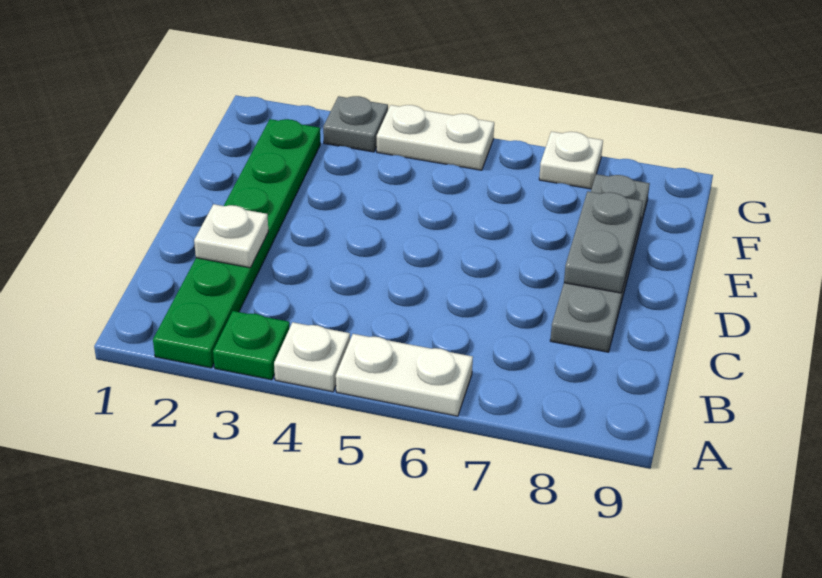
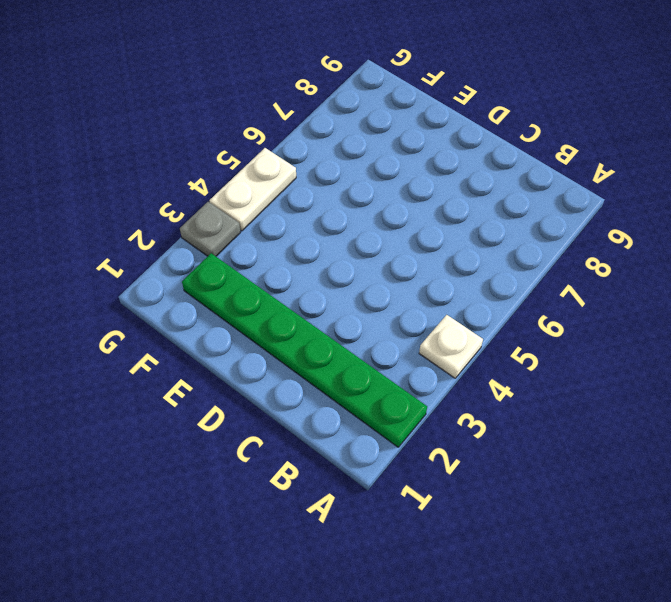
none -> green plate A3 level 1
none -> white plate A5:A6 level 1

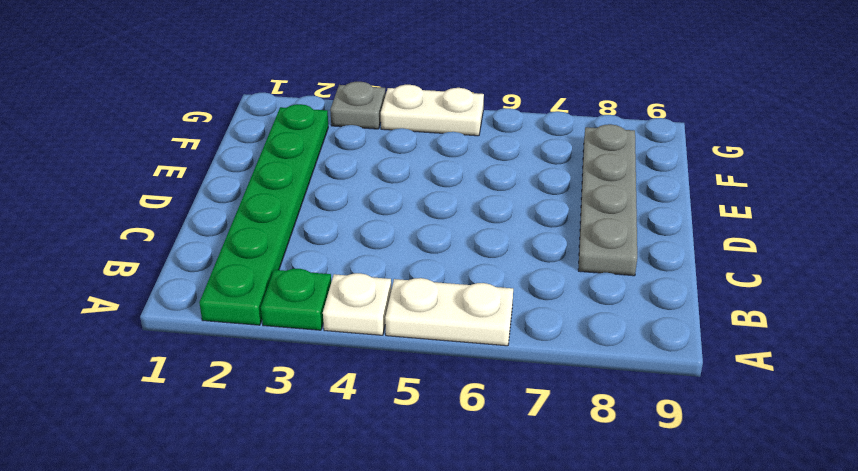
none -> white plate G7 level 1
none -> white plate C2 level 2

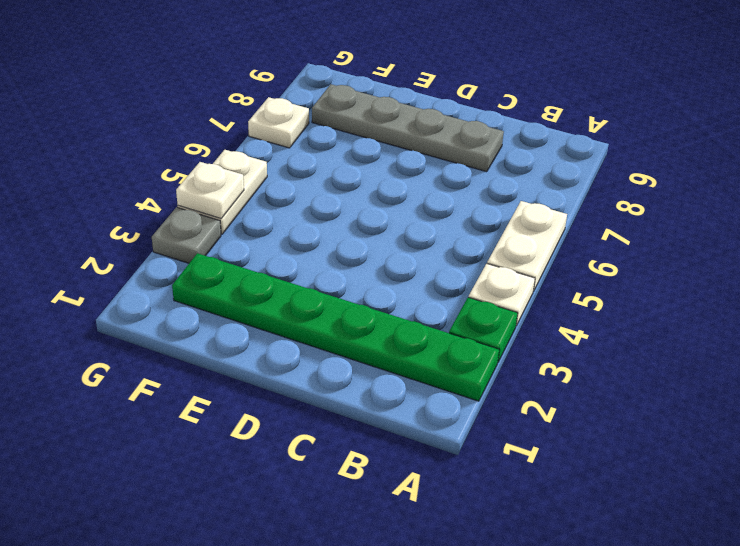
white plate G4 level 2 -> white plate C2 level 2
none -> grey plate D8:E8 level 2

